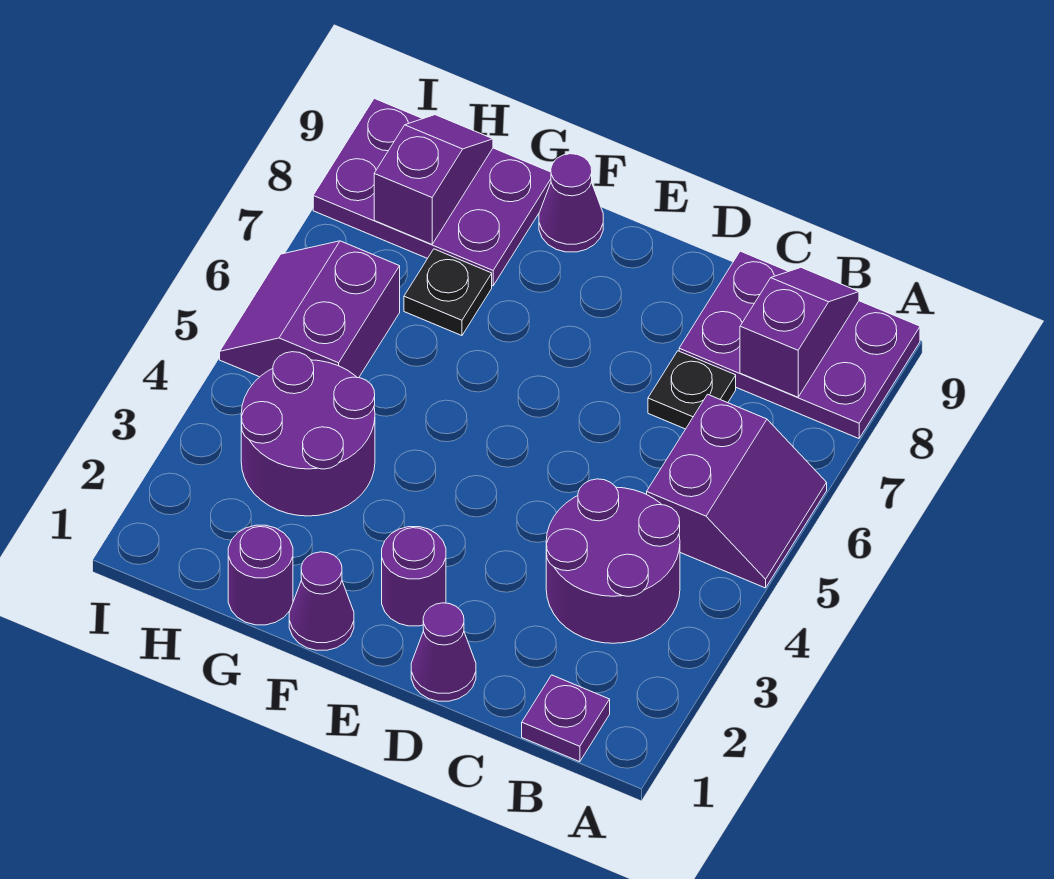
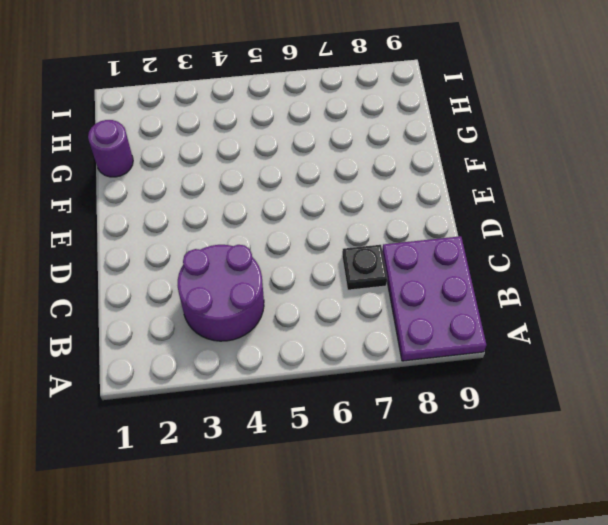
none -> purple slope A5:B6 level 1 top B
none -> purple plate B1 level 1
none -> purple cone D1 level 1

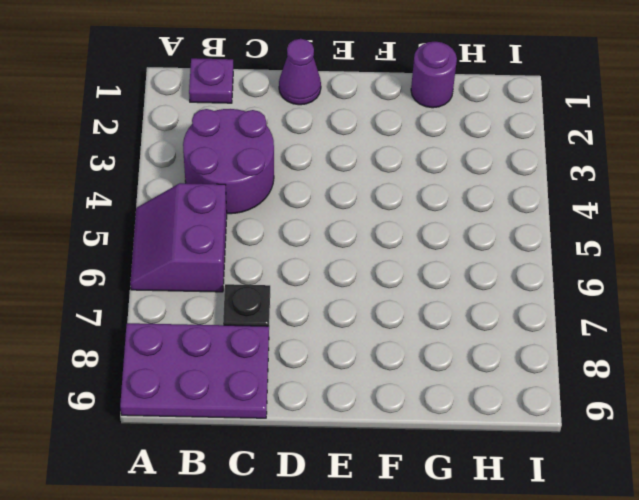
none -> purple round brick E2 level 1
none -> purple cone F1 level 1
none -> purple cone F9 level 1

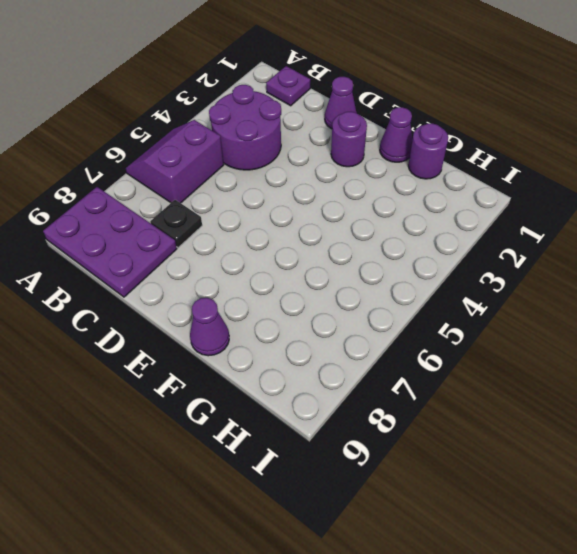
none -> purple round brick G3:H4 level 1
none -> black plate G7 level 1
none -> purple plate G8:I9 level 1

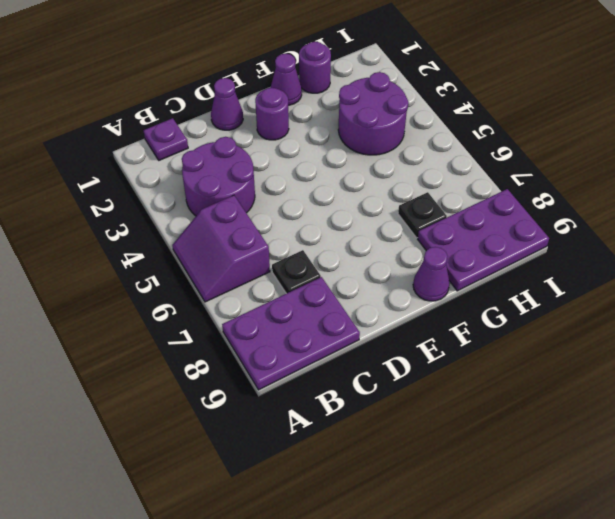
none -> purple slope H5:I6 level 1 top H
none -> purple slope B8:B9 level 2 top 8
none -> purple slope H8:H9 level 2 top 8

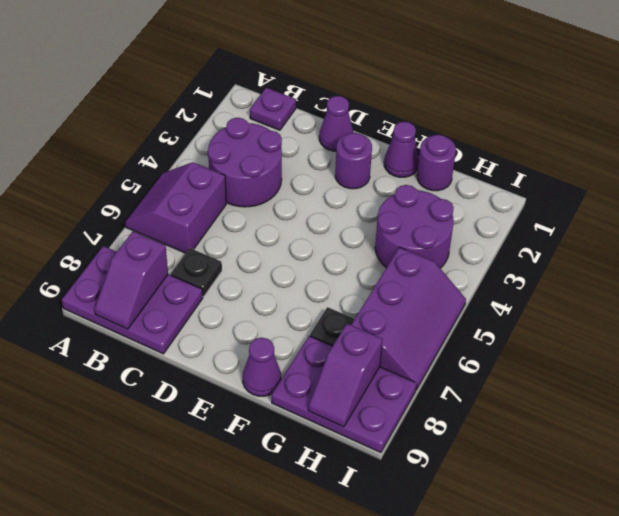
purple slope H5:I7 level 1 top H -> purple slope H5:I6 level 1 top H

